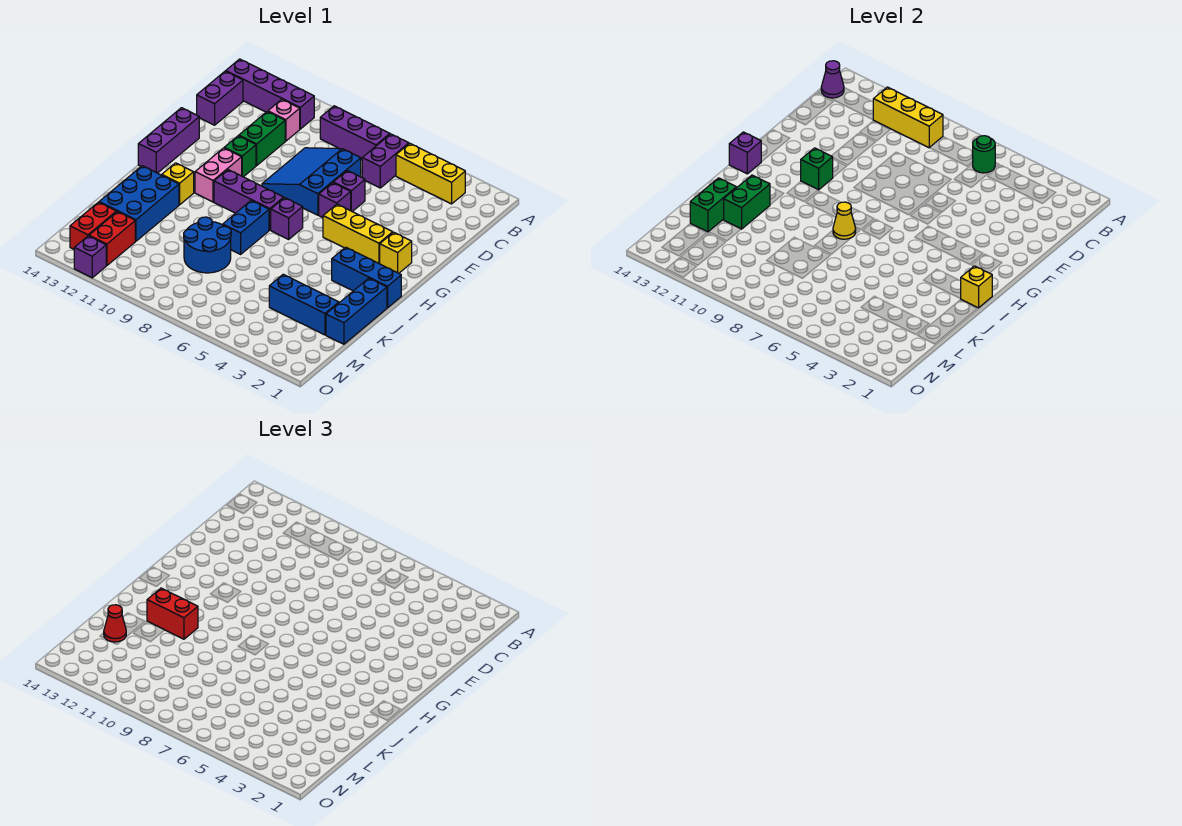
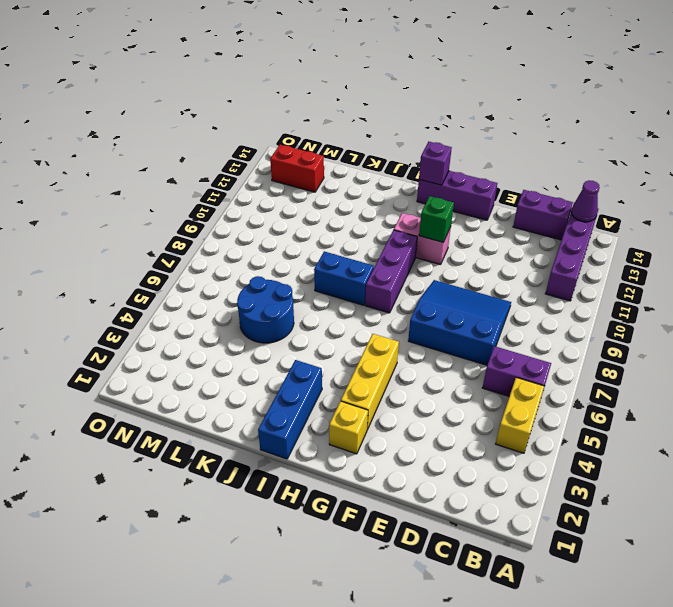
yellow brick B4:B5 level 1 -> yellow brick B3:B5 level 1
blue round brick K5:L6 level 1 -> blue round brick K8:L9 level 1
none -> purple brick B7:B9 level 1
none -> pink brick C11 level 1
none -> green brick D11:E11 level 1
none -> purple brick E6 level 1

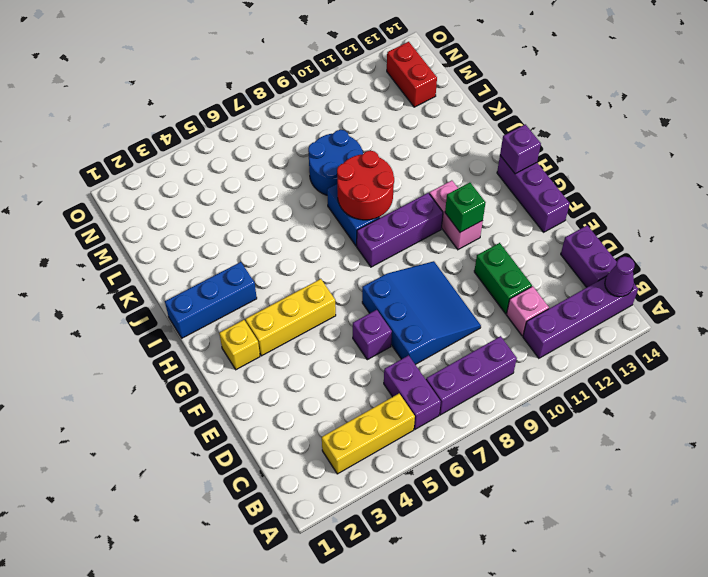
red round brick I8:J9 level 2 -> yellow cone I8 level 2
none -> purple brick F6 level 1
none -> green brick F11 level 1
none -> purple brick H7 level 1
none -> yellow brick I12 level 1

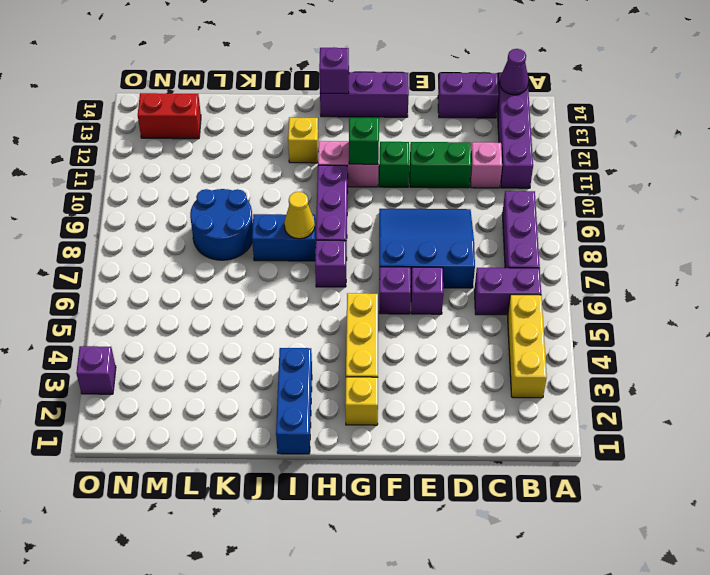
purple brick O3 level 1 -> purple brick O12 level 1
none -> blue brick J1:L1 level 1
none -> blue brick J12:L13 level 1
none -> blue brick L2:L4 level 1
none -> red brick M12:N12 level 1

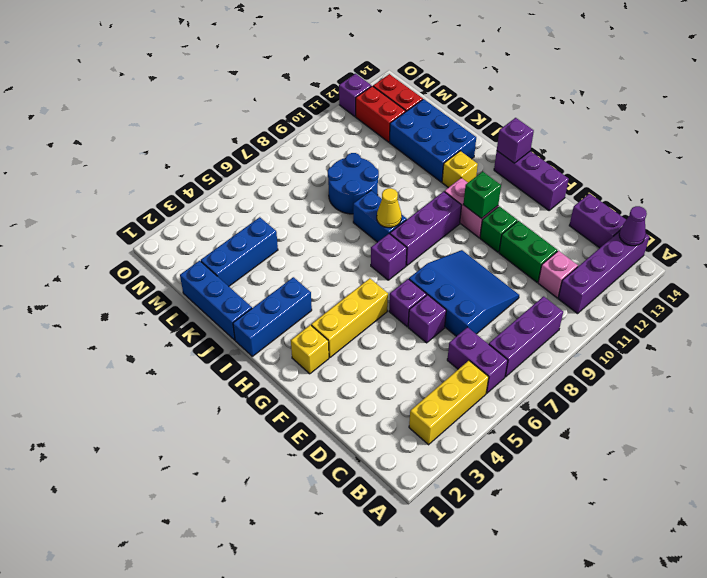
none -> green round brick B6 level 2
none -> yellow brick B9:B11 level 2
none -> yellow brick I1 level 2
none -> green brick J12:K12 level 2

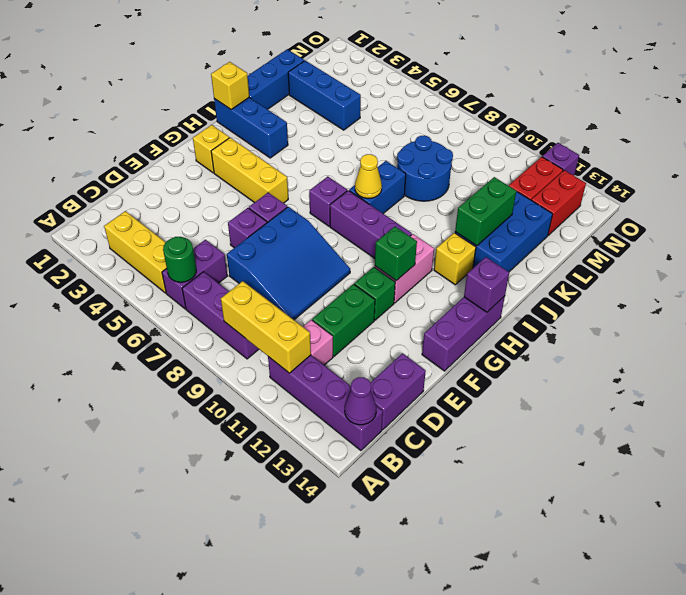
none -> green brick K13:L13 level 2
none -> red brick J11:J12 level 3
none -> red cone L13 level 3

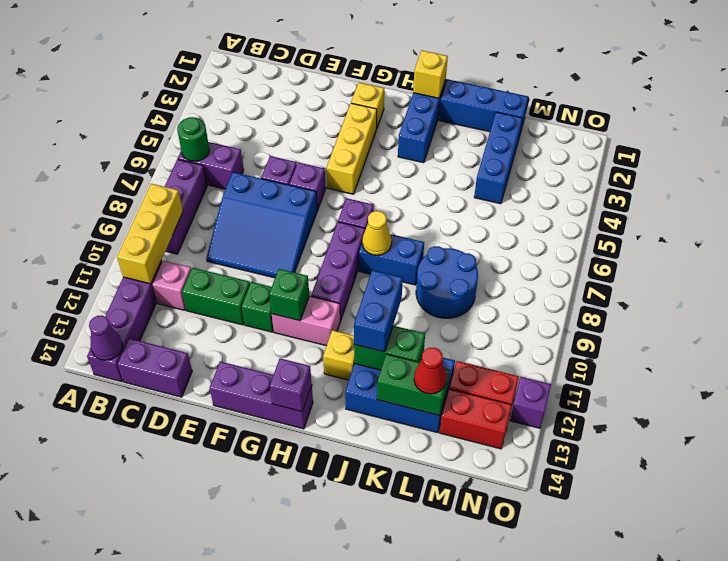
blue brick J11:J12 level 3 -> red brick J11:J12 level 3
none -> yellow brick B3:B5 level 1

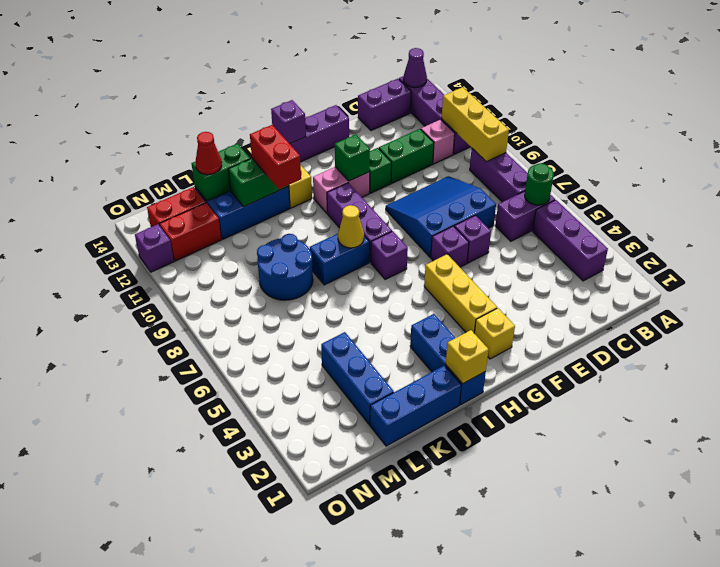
purple brick B3:B5 level 1 -> yellow brick B3:B5 level 1

